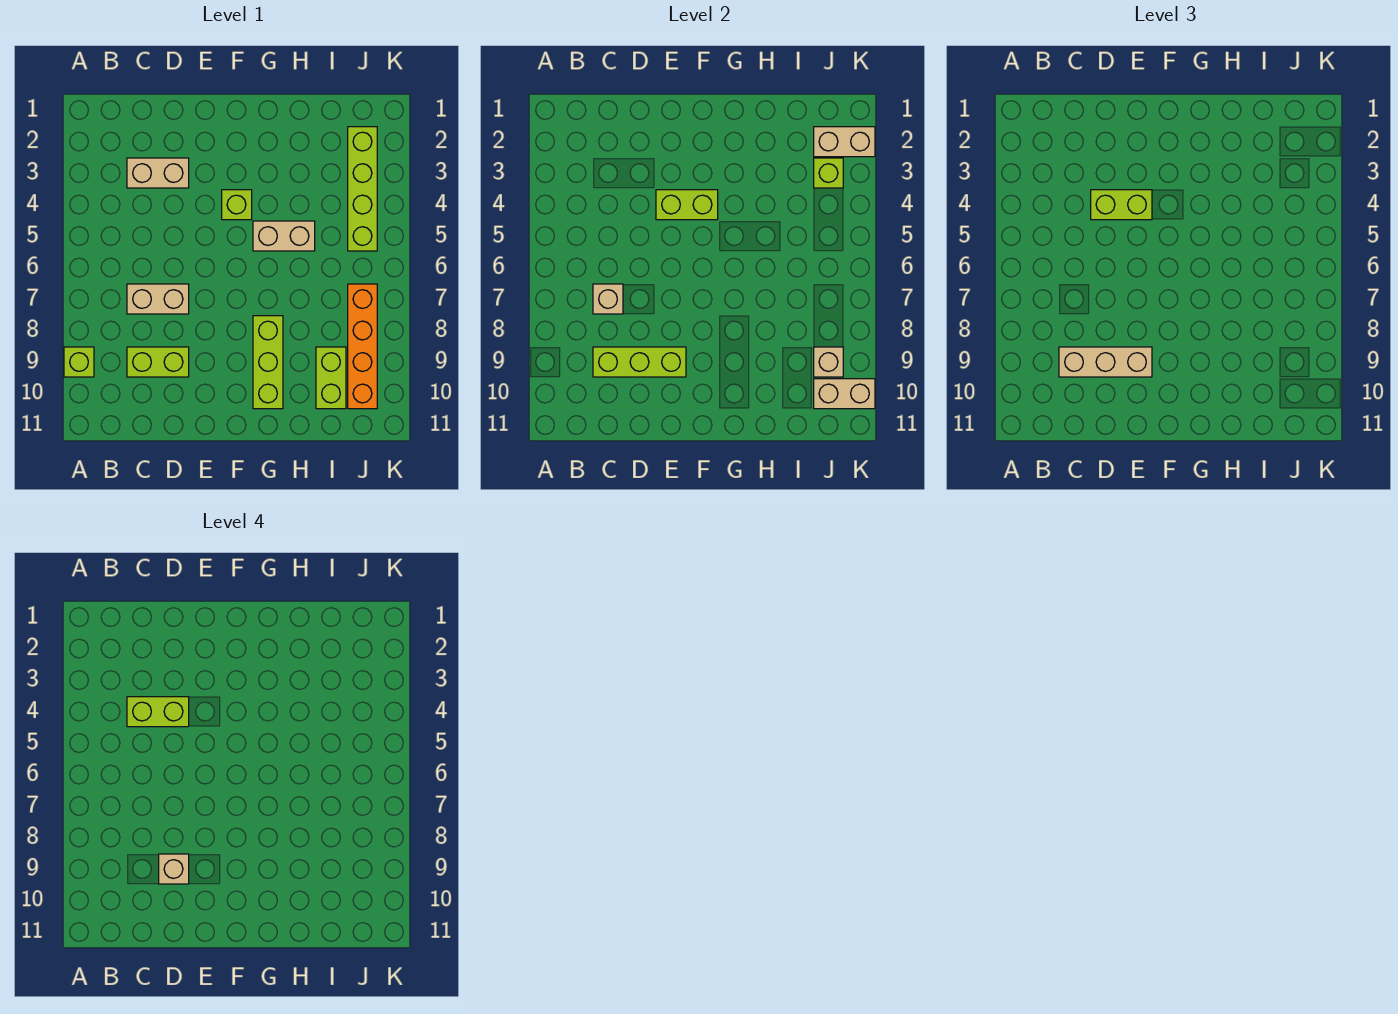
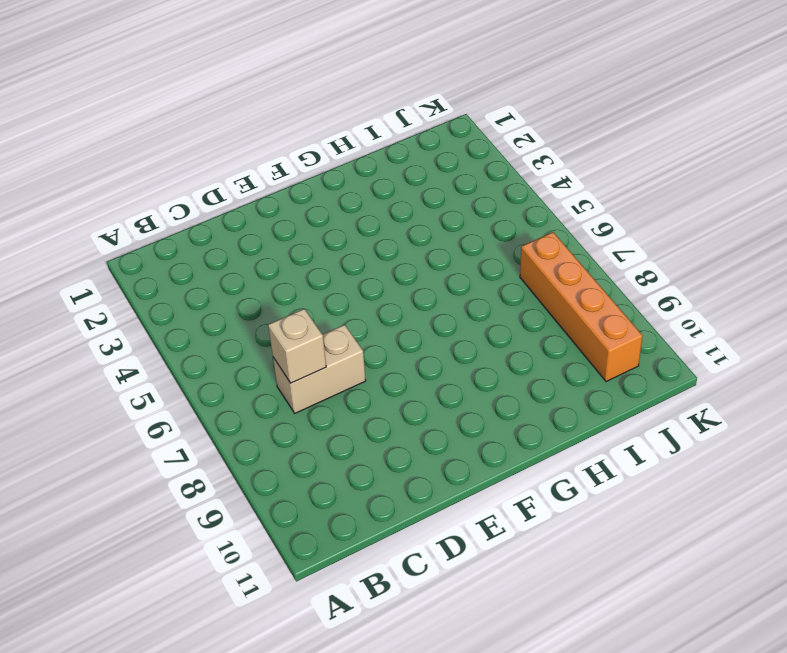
none -> lime brick A9 level 1
none -> tan brick C3:D3 level 1
none -> lime brick C9:D9 level 1

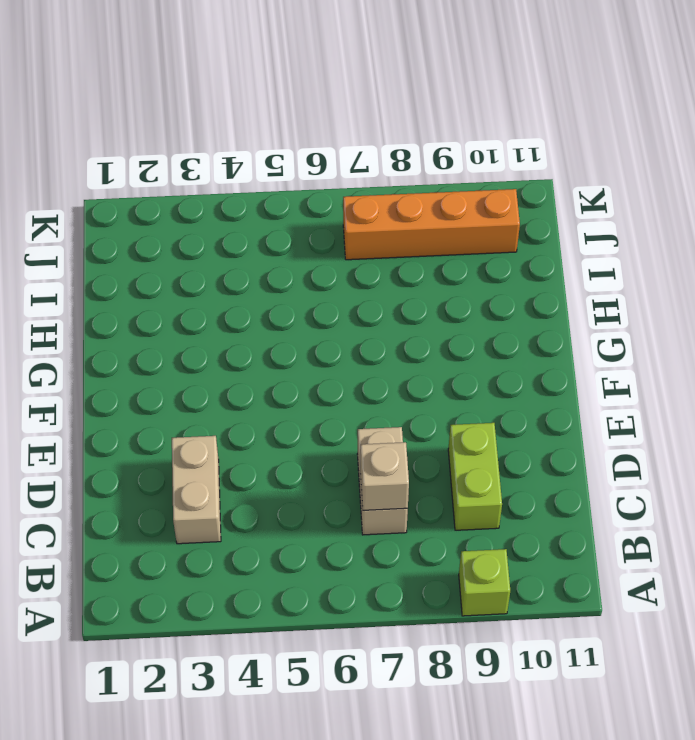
none -> lime brick F4 level 1
none -> tan brick G5:H5 level 1
none -> lime brick G8:G10 level 1

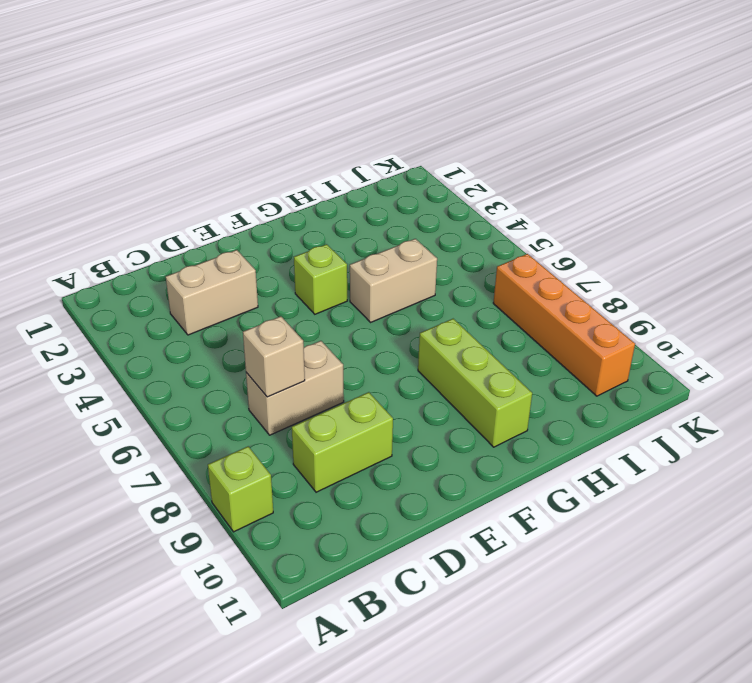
none -> lime brick I9:I10 level 1
none -> lime brick J2:J5 level 1
none -> lime brick C9:E9 level 2

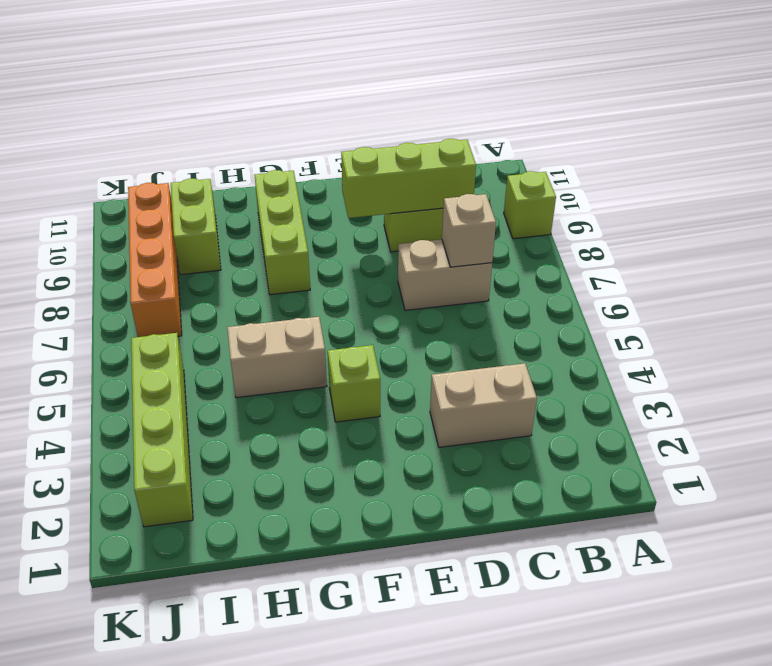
none -> lime brick E4:F4 level 2
none -> tan brick J2:K2 level 2
none -> lime brick J3 level 2

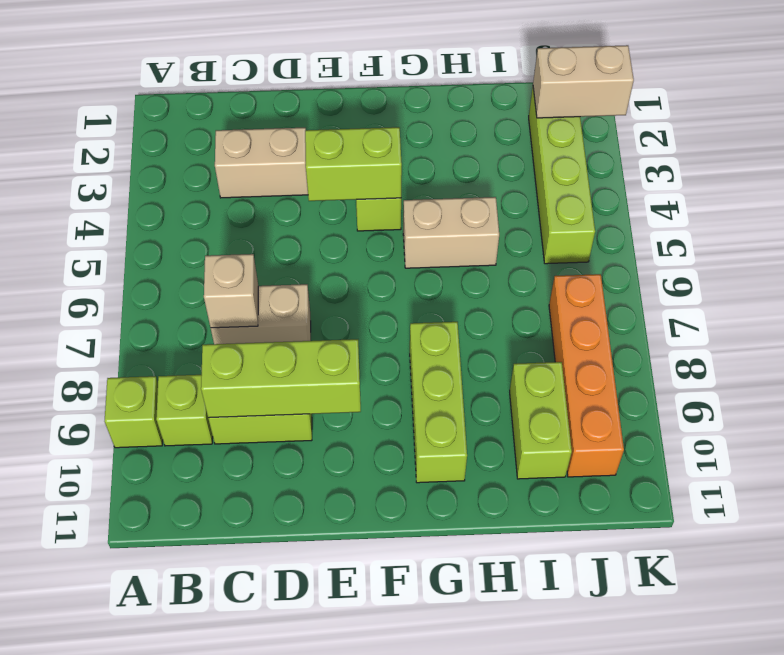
lime brick B9 level 1 -> lime brick J3 level 2
none -> tan brick J9 level 2
none -> tan brick J10:K10 level 2
none -> tan brick C9:E9 level 3

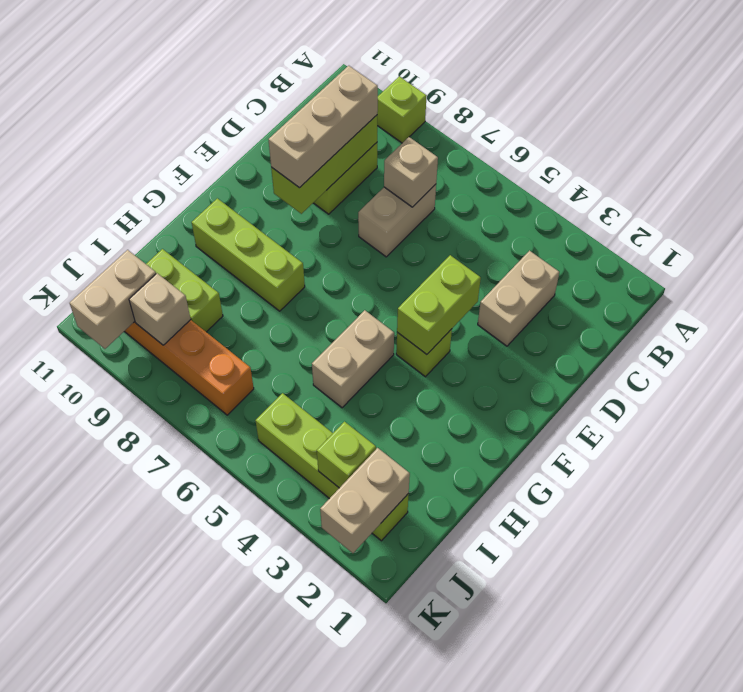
none -> lime brick D4:E4 level 3
none -> lime brick C4:D4 level 4
none -> tan brick D9 level 4

